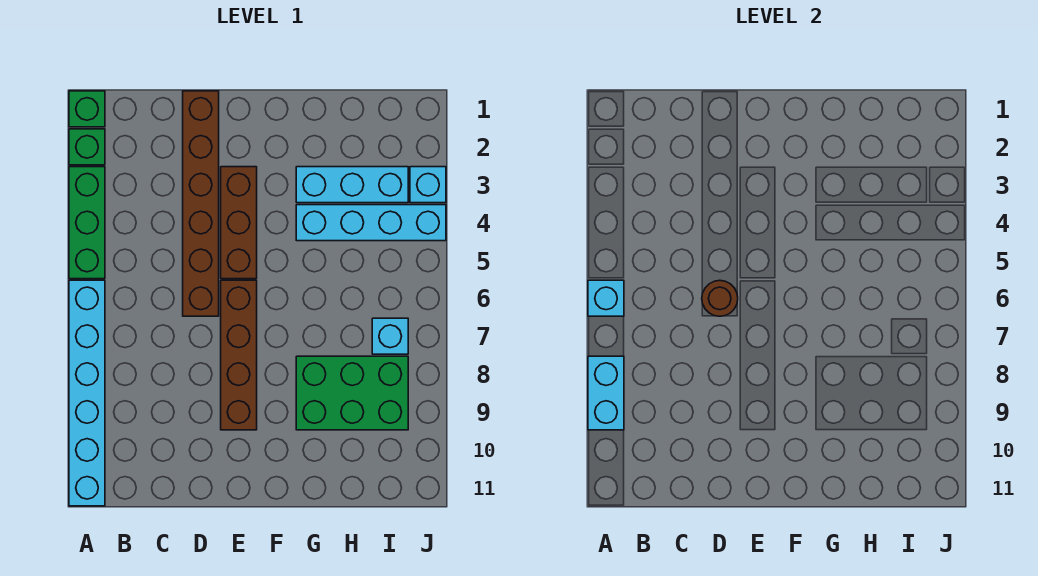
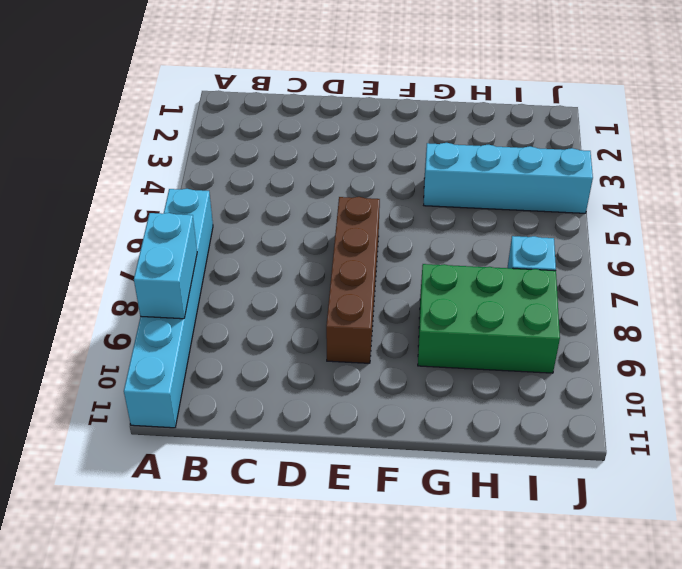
none -> green brick A1 level 1
none -> green brick A2 level 1
none -> green brick A3:A5 level 1

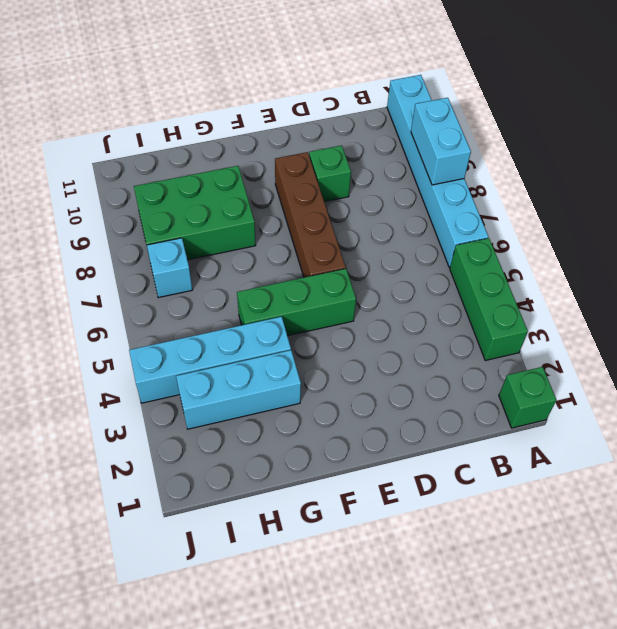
green brick D9 level 1 -> green brick A2 level 1
green brick E5:G5 level 1 -> brown brick E3:E5 level 1
none -> brown brick D1:D6 level 1
none -> cyan brick J3 level 1
none -> cyan brick A6 level 2

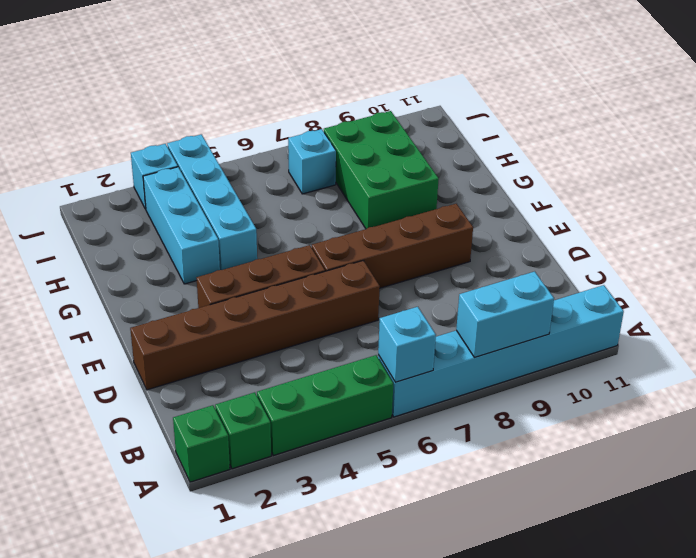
none -> brown round brick D6 level 2

